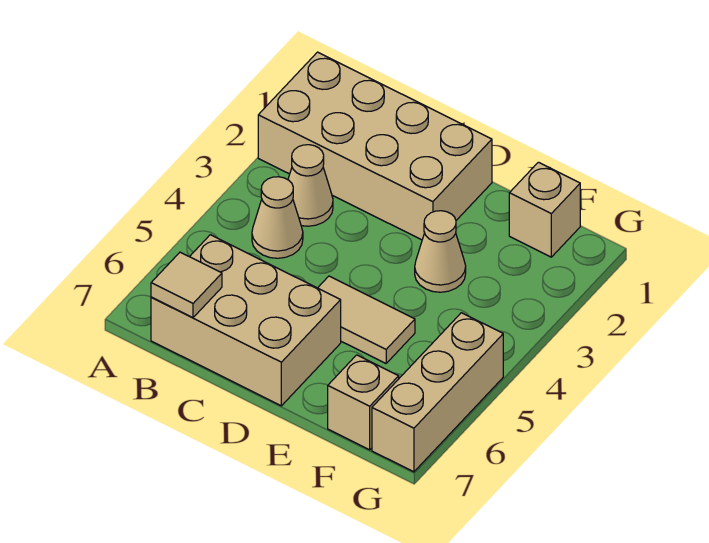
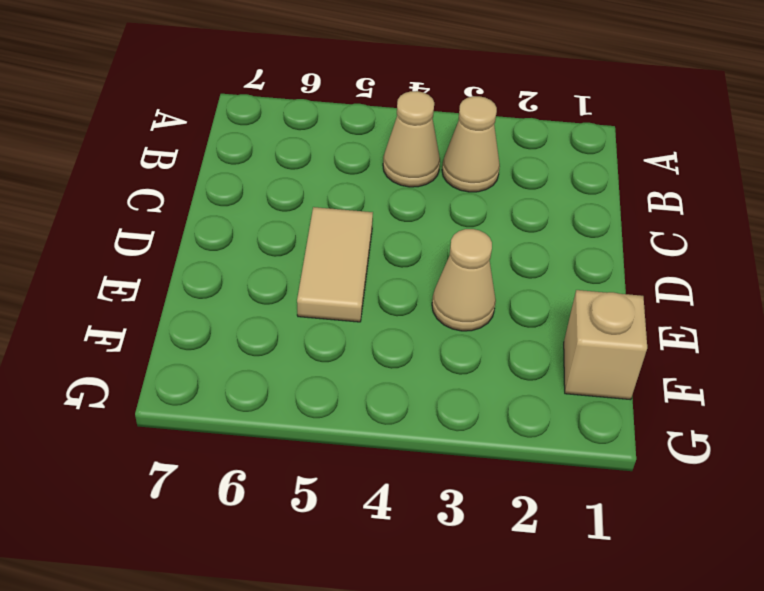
none -> tan brick A1:D2 level 1
none -> tan brick B6:D7 level 1

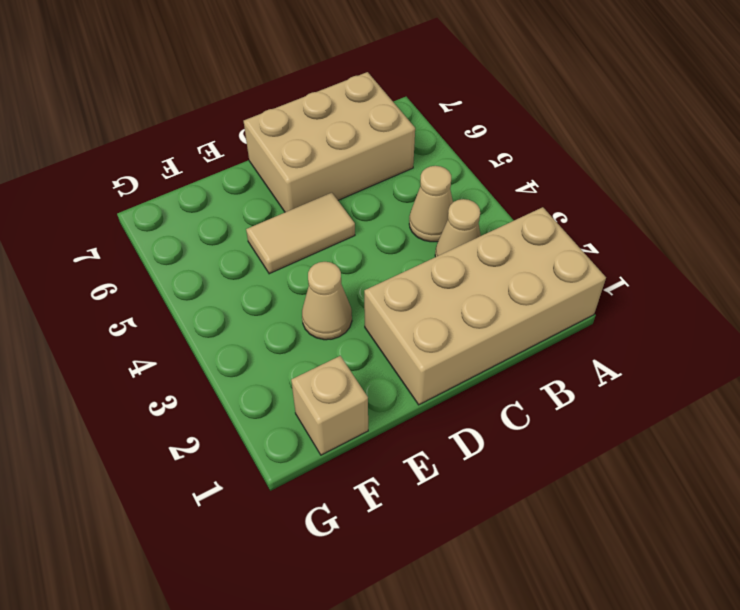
none -> tan brick F7 level 1
none -> tan brick G5:G7 level 1

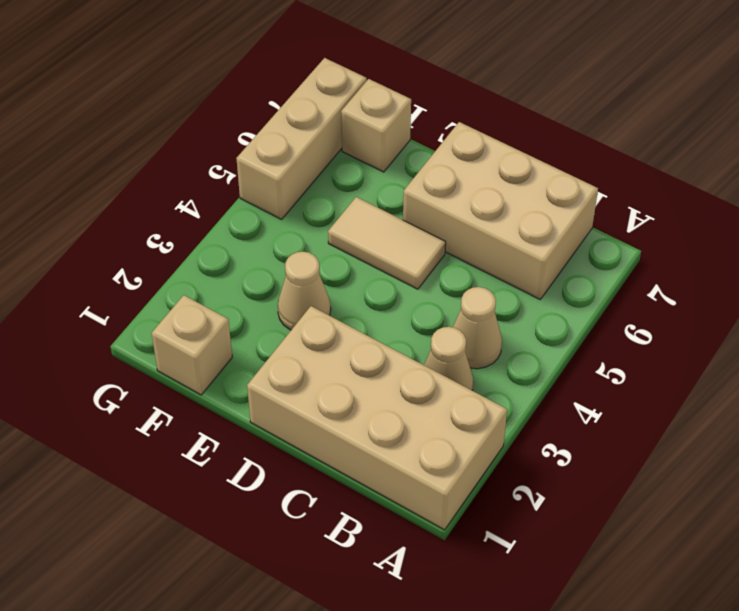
none -> tan tile B7 level 2

